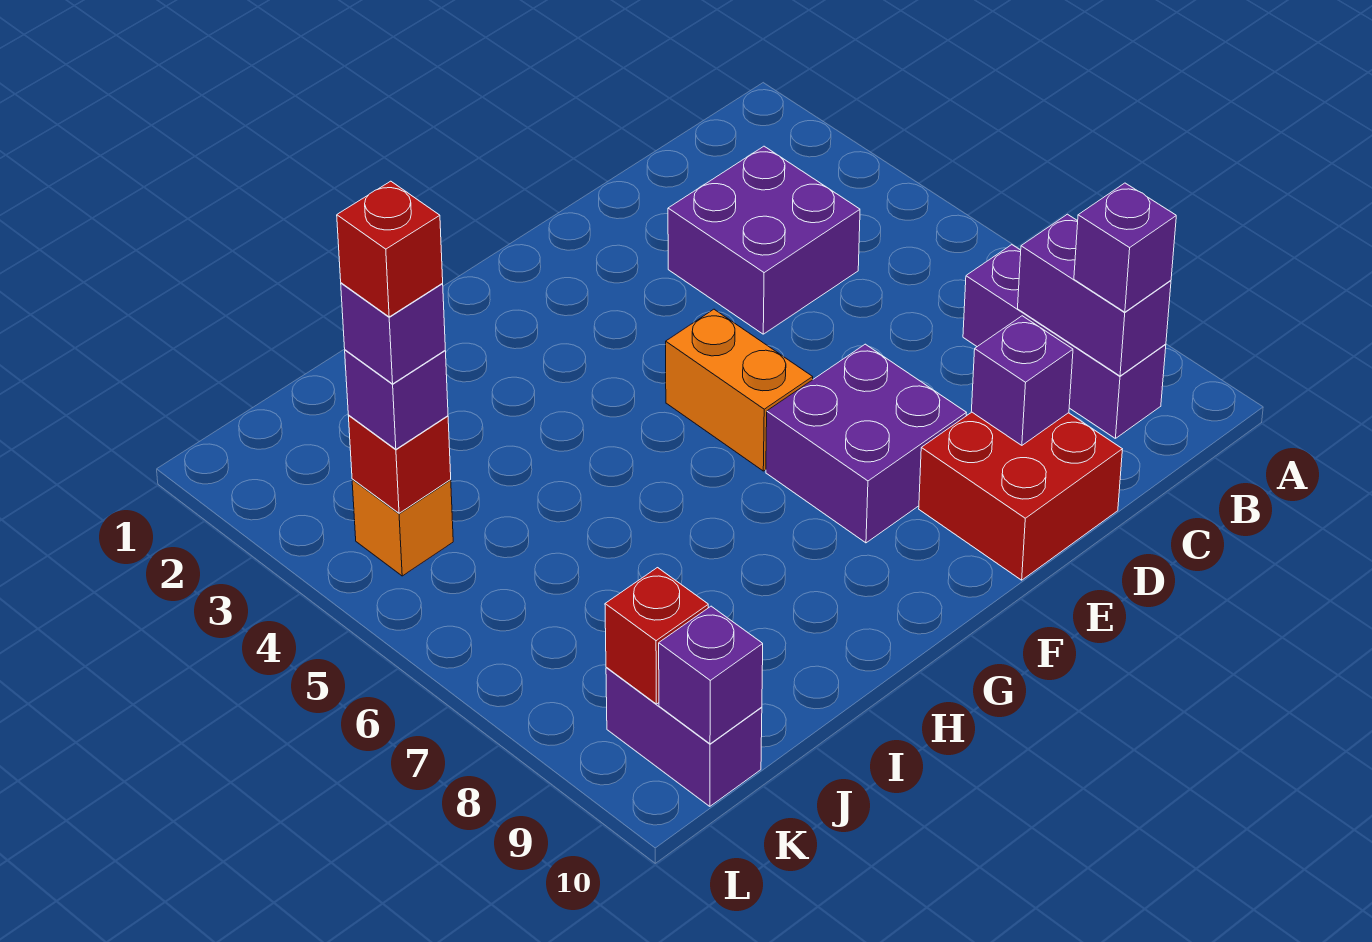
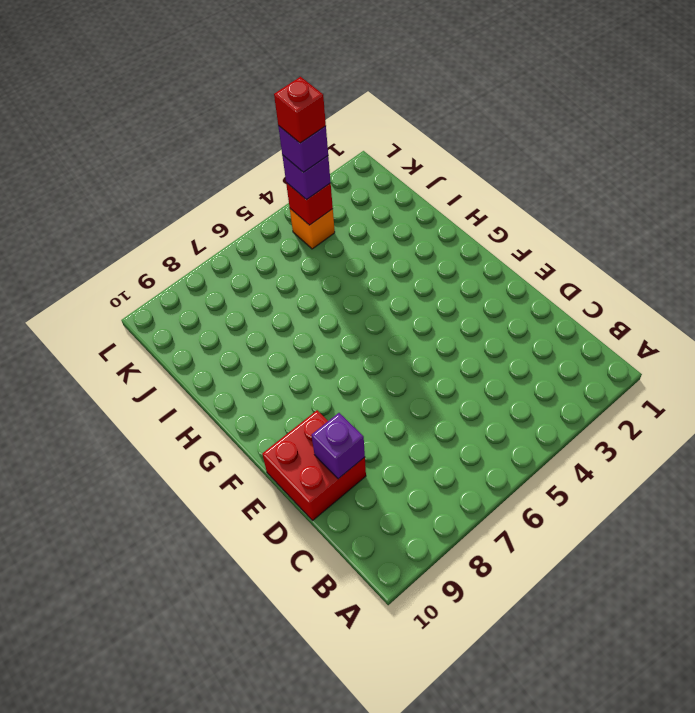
none -> purple brick B7:B9 level 1
none -> purple brick C3:D4 level 1
none -> purple brick E7:F8 level 1

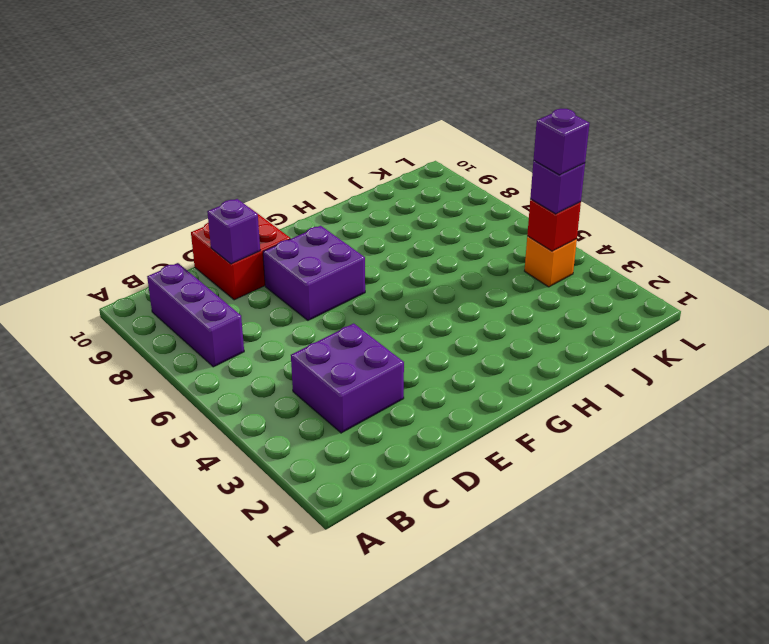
none -> orange brick F5:F6 level 1
none -> purple brick K9:K10 level 1
none -> purple brick B8:B9 level 2

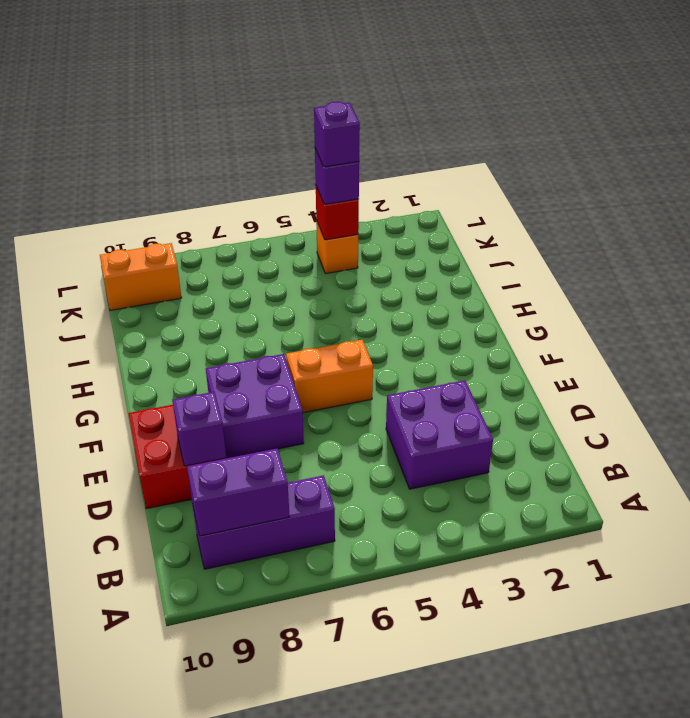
orange brick K9:K10 level 1 -> purple brick K9:K10 level 1
none -> red brick K9 level 2
none -> purple brick K10 level 2
none -> purple brick B9 level 3

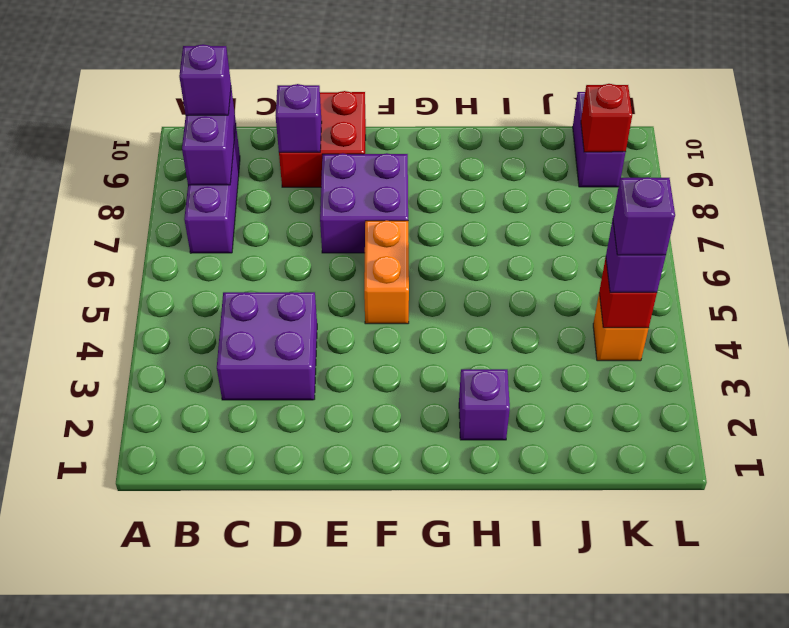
purple brick H2 level 1 -> purple brick K10 level 2
none -> red brick K4 level 5

